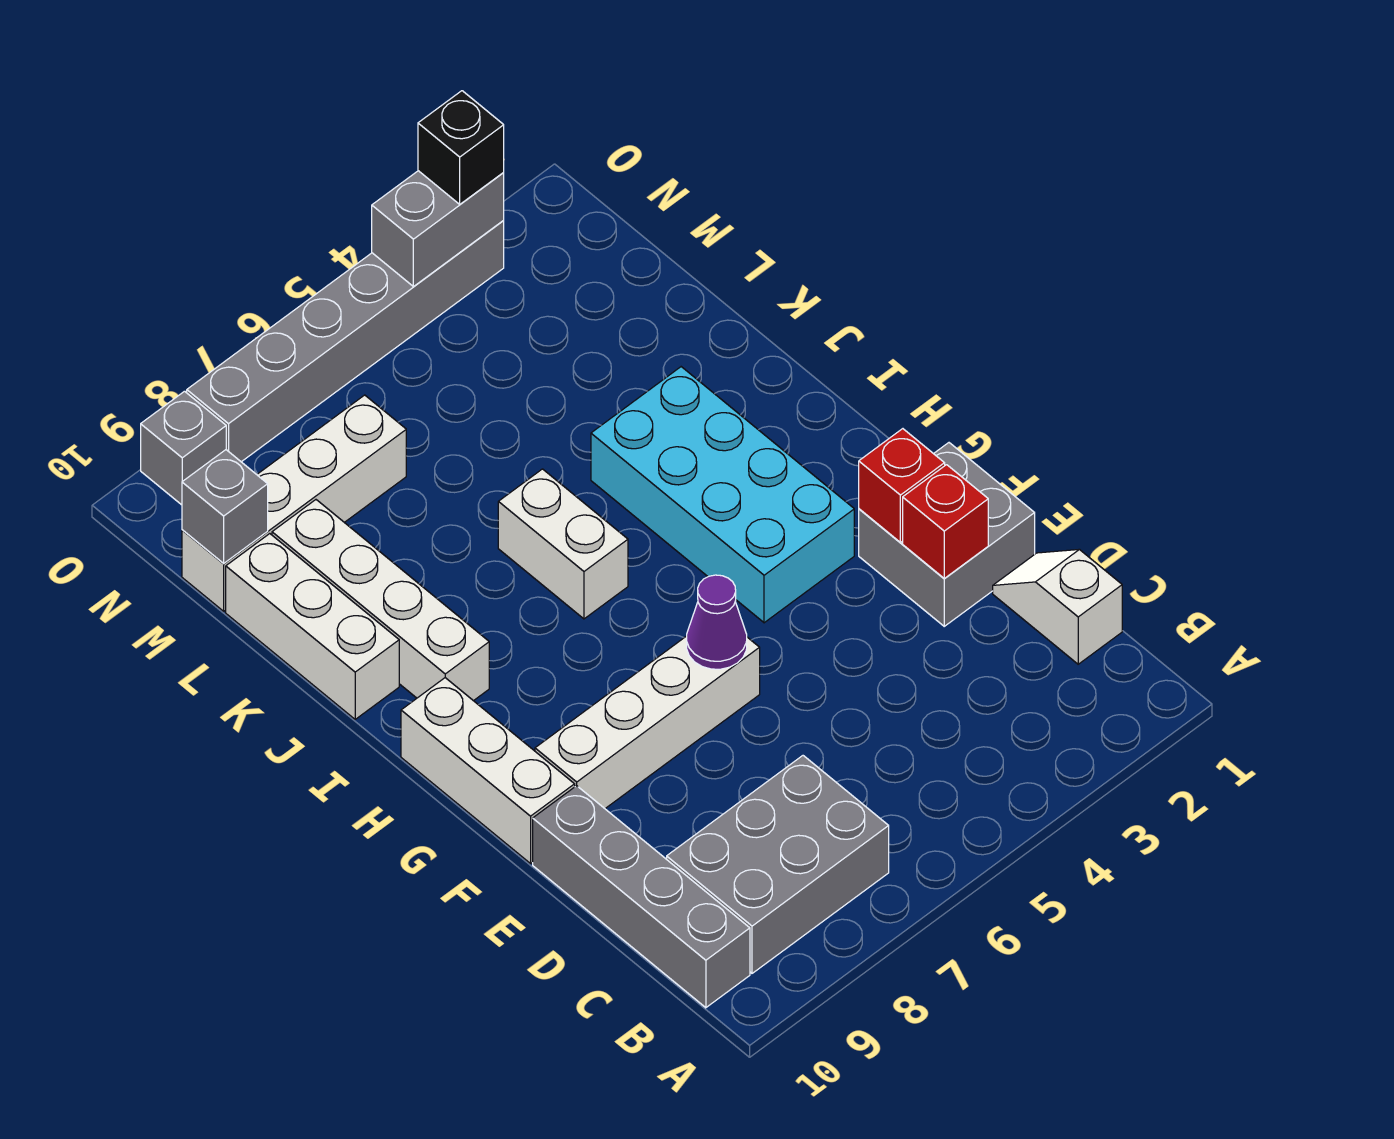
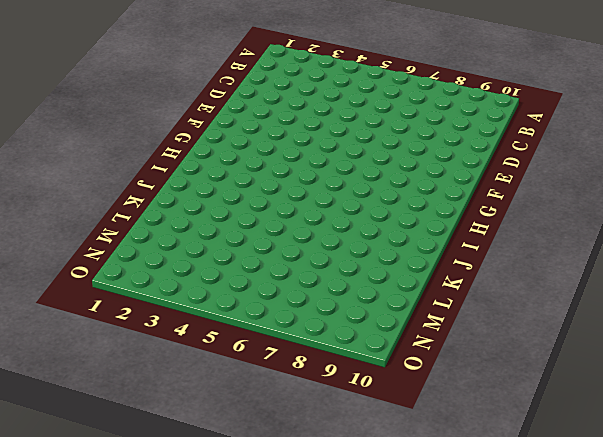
none -> grey brick B7:C9 level 1
none -> grey brick B10:E10 level 1
none -> white slope C1:D1 level 1 top C

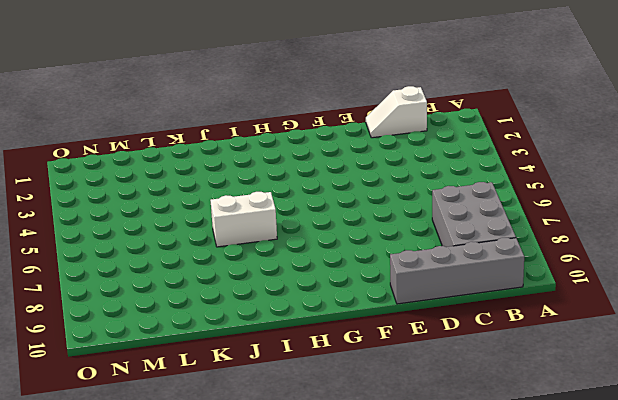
none -> grey brick E1:F2 level 1
none -> white brick F6:F9 level 1
none -> white brick F10:H10 level 1

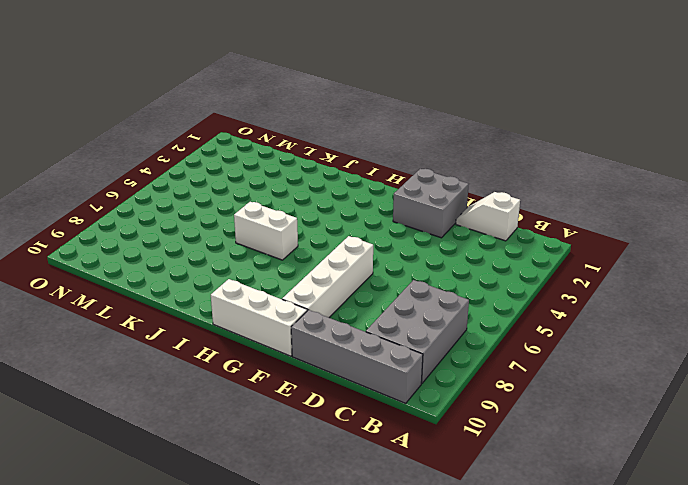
none -> cyan brick G3:J4 level 1
none -> white brick I9:L9 level 1
none -> white brick J10:L10 level 1

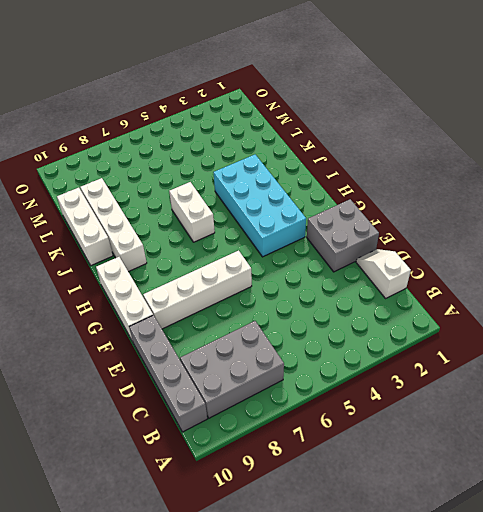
none -> white brick M7:M10 level 1
none -> grey brick O3:O8 level 1
none -> grey brick O9 level 1

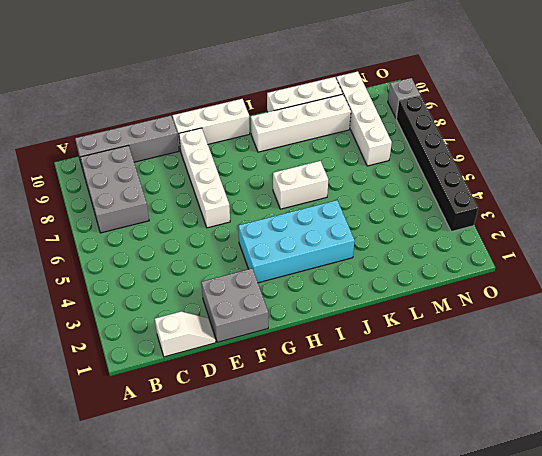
black brick O3:O8 level 1 -> grey brick O3:O8 level 1
none -> red brick E2 level 2
none -> red brick F2 level 2
none -> purple cone F6 level 2

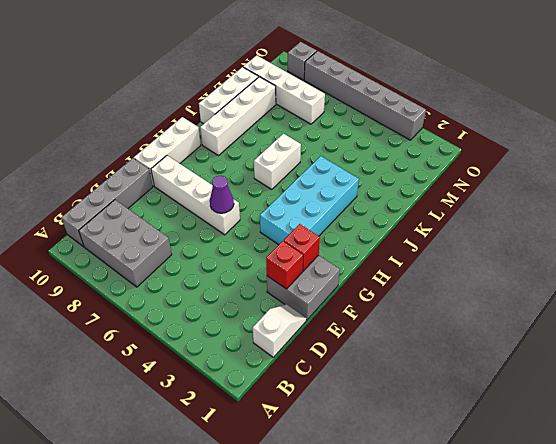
none -> grey brick M10 level 2
none -> grey brick O3:O4 level 2
none -> black brick O3 level 3

